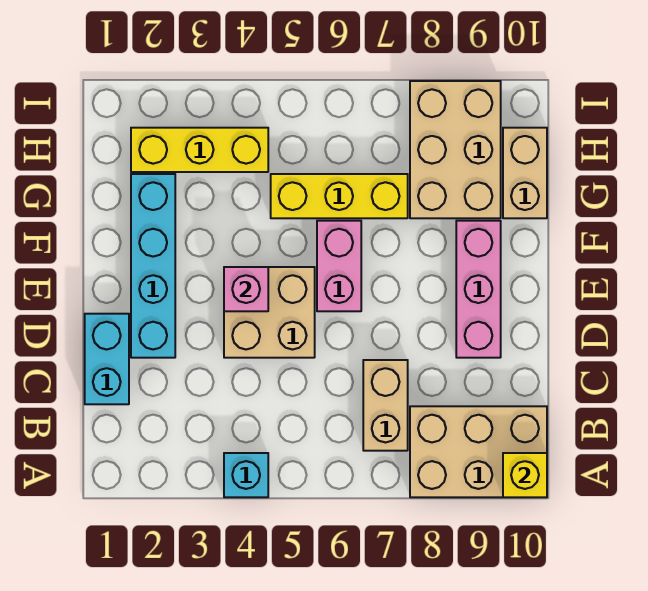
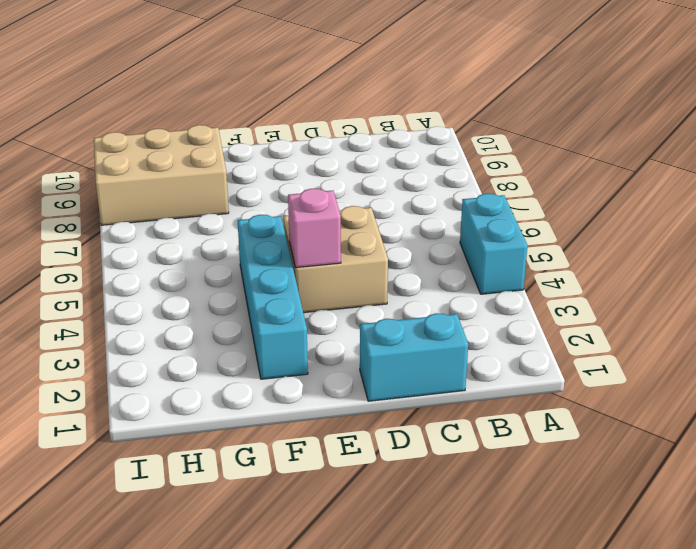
cyan brick A4:A5 level 1 -> cyan brick A4 level 1
cyan brick F2:F5 level 1 -> cyan brick D2:G2 level 1
none -> tan brick A8:B10 level 1
none -> tan brick B7:C7 level 1
none -> pink brick D9:F9 level 1

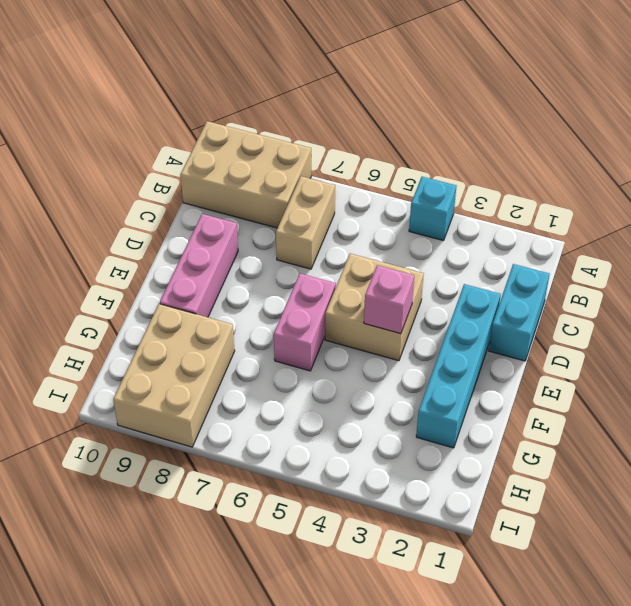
none -> yellow brick G5:G7 level 1
none -> tan brick G10:H10 level 1
none -> yellow brick H2:H4 level 1

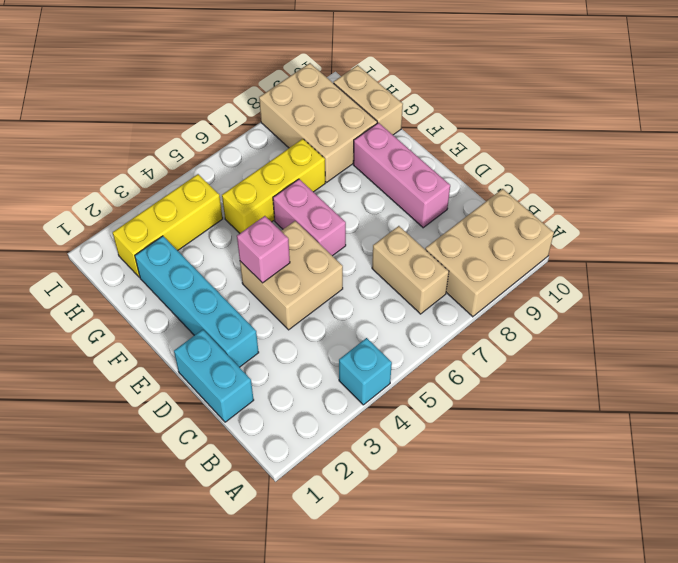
none -> yellow brick A10 level 2

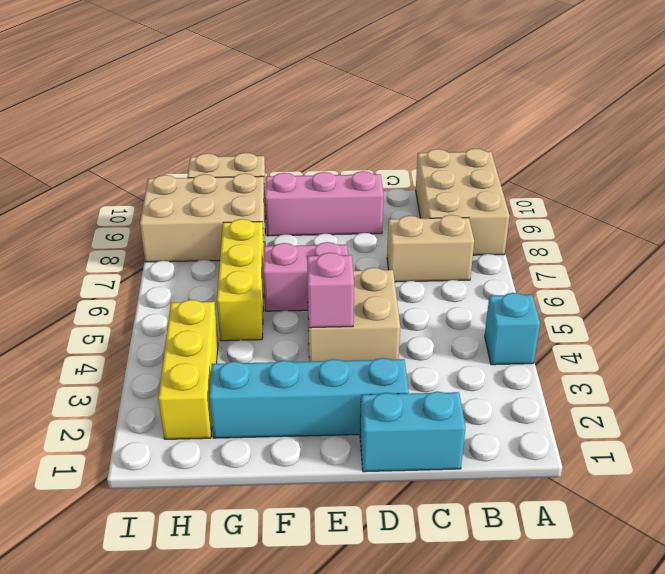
none -> yellow brick A10 level 2

